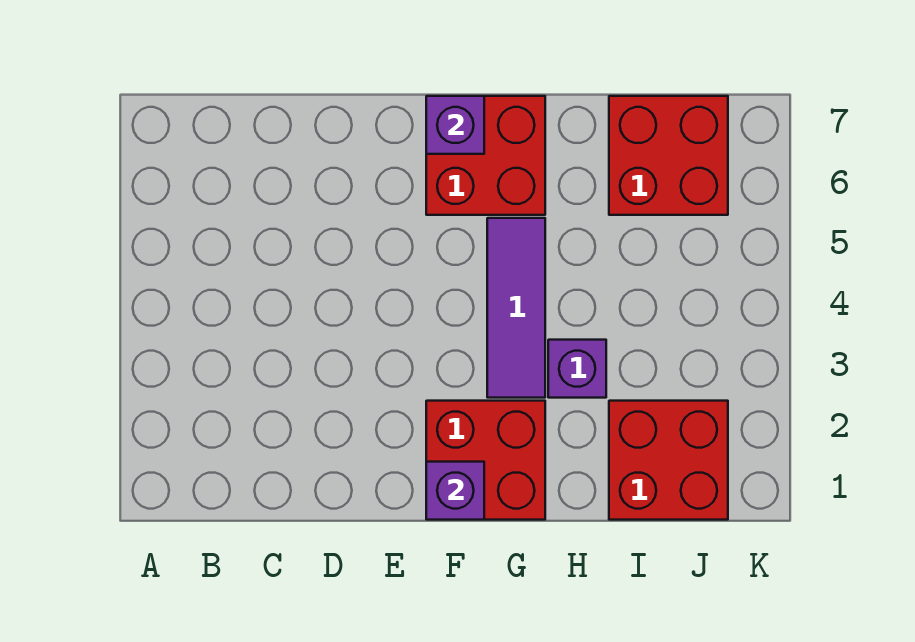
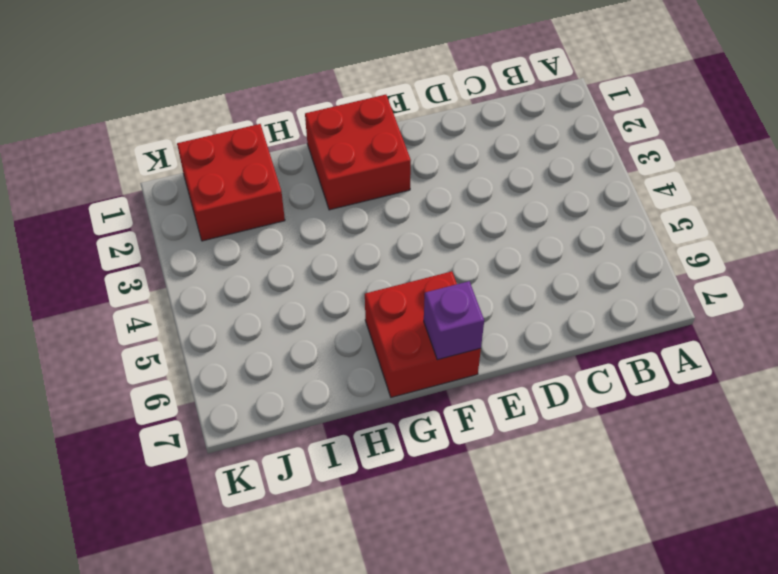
none -> purple tile G3:G5 level 1
none -> purple brick H3 level 1

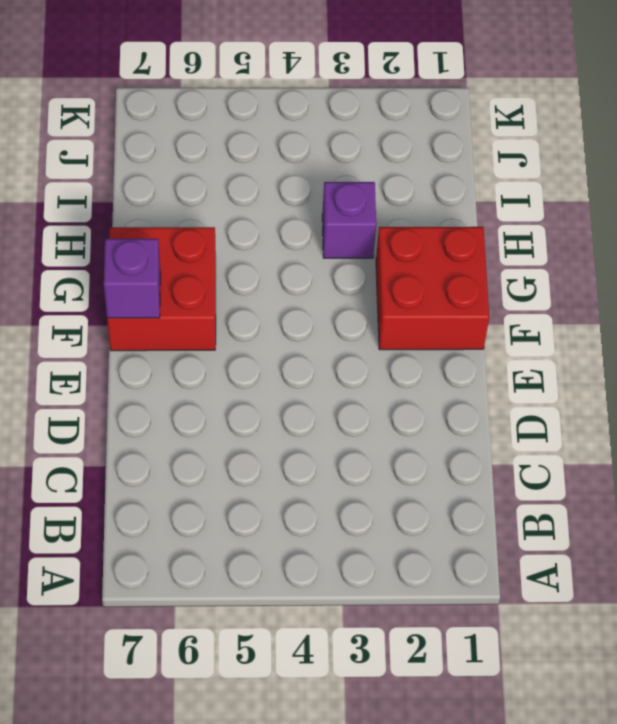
none -> purple tile G3:G5 level 1
none -> red brick I1:J2 level 1

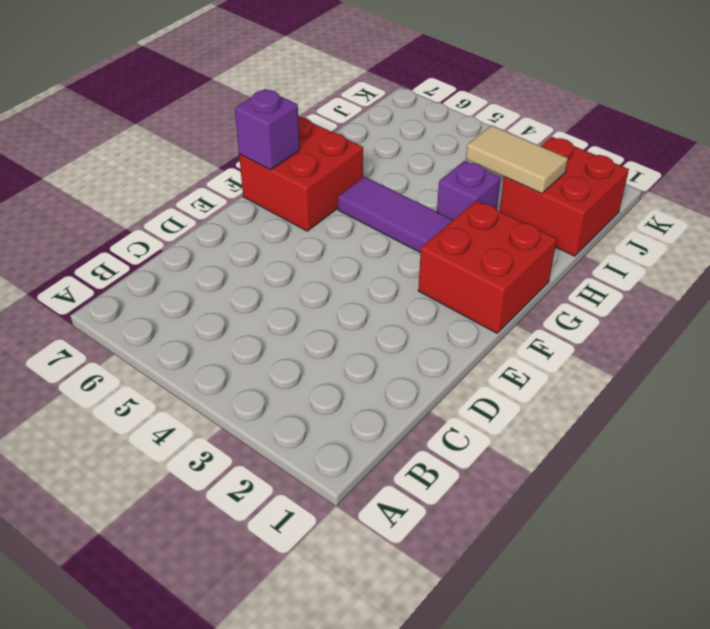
tan tile I2:I3 level 2 -> none
none -> red brick I6:J7 level 1
none -> purple brick F1 level 2

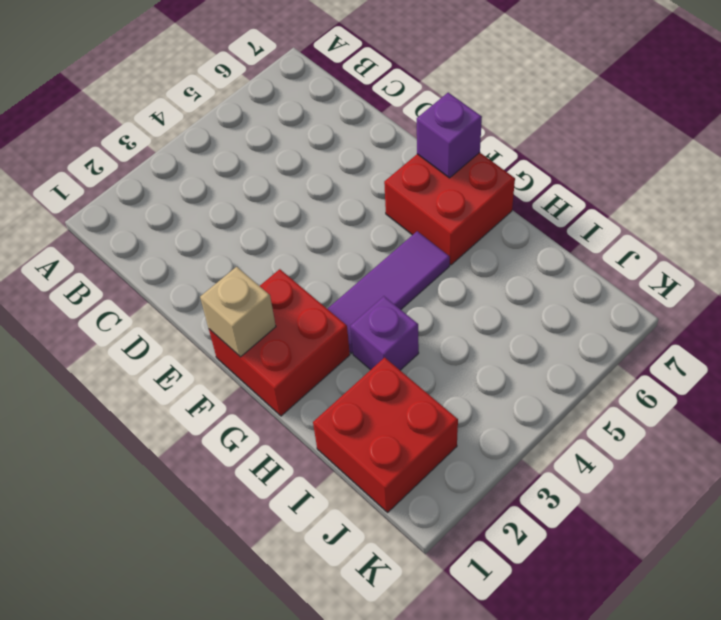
tan brick F1 level 2 -> purple brick F1 level 2
none -> red brick I6:J7 level 1

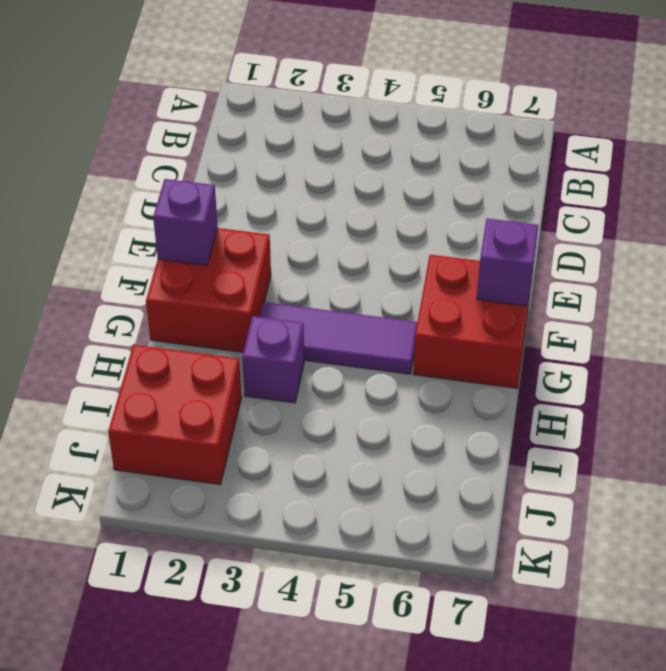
none -> red brick I6:J7 level 1

